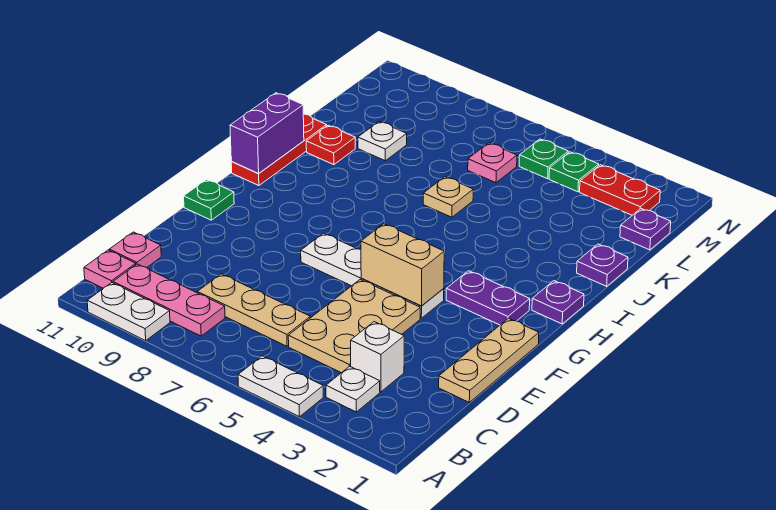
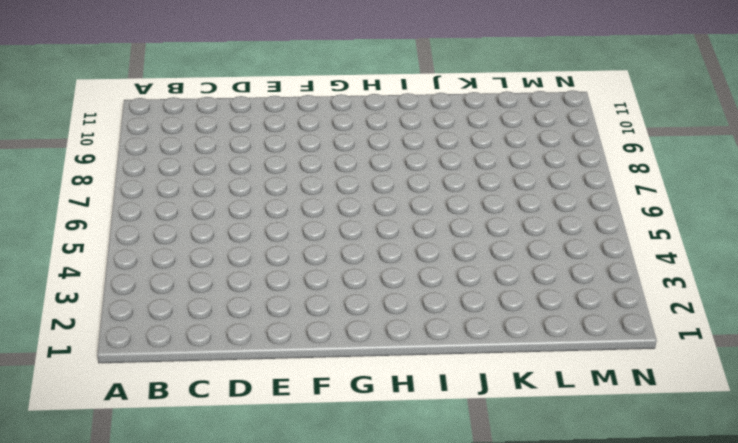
none -> white plate A4:A5 level 1
none -> white plate A9:A10 level 1
none -> white plate B3 level 1

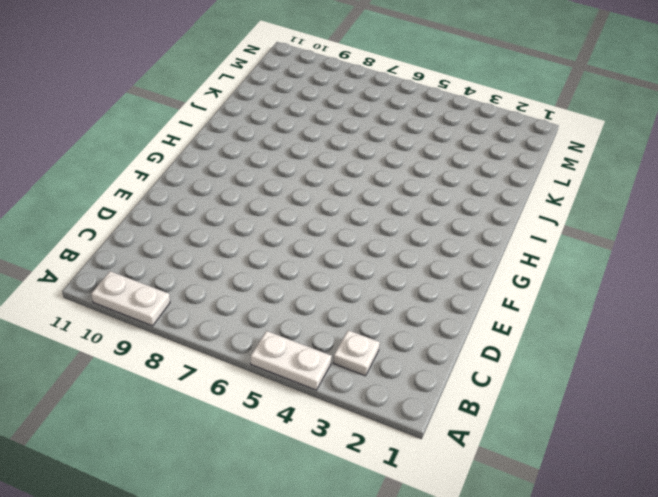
none -> pink plate B8:B10 level 1
none -> pink plate B11 level 1
none -> white brick C3 level 1

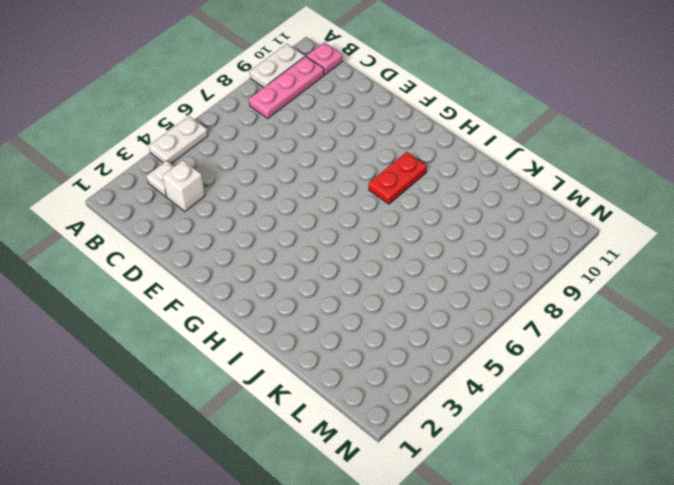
red plate H8:H9 level 1 -> red plate M2:M3 level 1
none -> tan plate C4:E5 level 1
none -> tan plate C6:C8 level 1
none -> pink plate C11 level 1

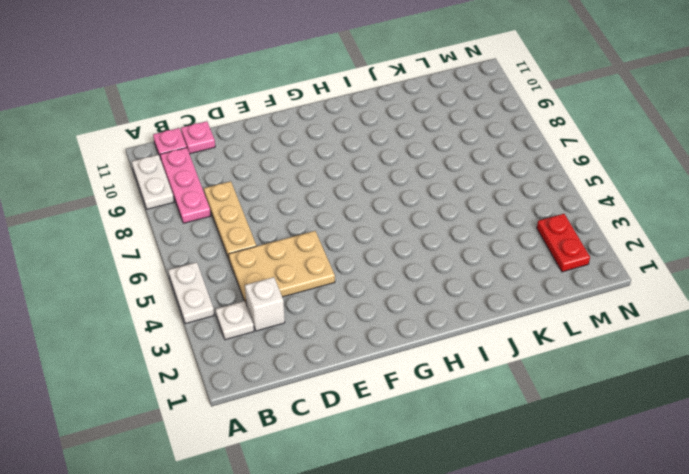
none -> tan plate D1:F1 level 1
none -> white plate F4:F7 level 1
none -> green plate F11 level 1

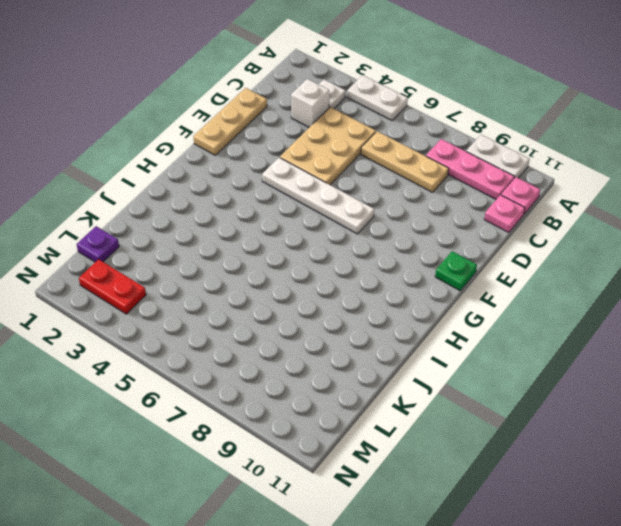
none -> purple plate G2:G3 level 1
none -> purple plate H1 level 1
none -> red plate H11:J11 level 1

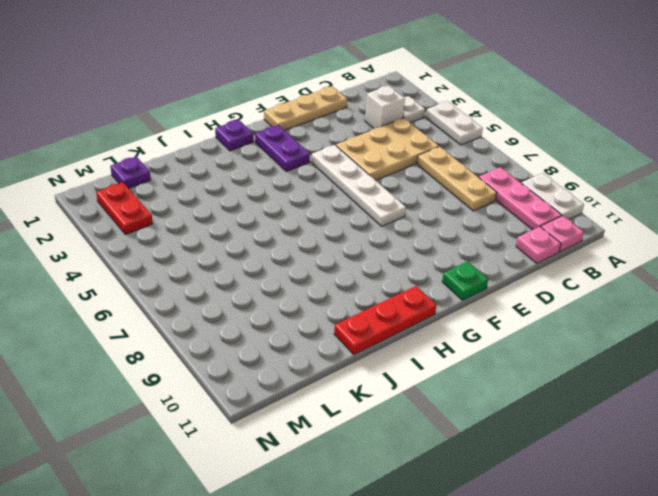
none -> purple plate J1 level 1
none -> tan plate J6 level 1
none -> red plate J10 level 1

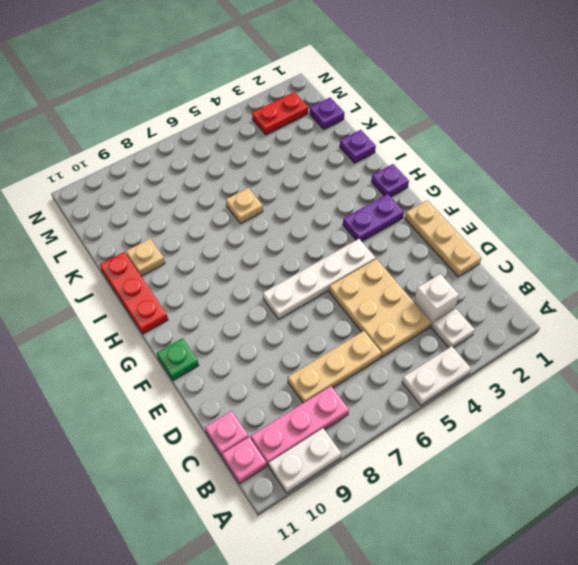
tan plate J10 level 1 -> red plate J10 level 1
none -> white plate K9 level 1
none -> pink plate L6 level 1
none -> green plate M4 level 1

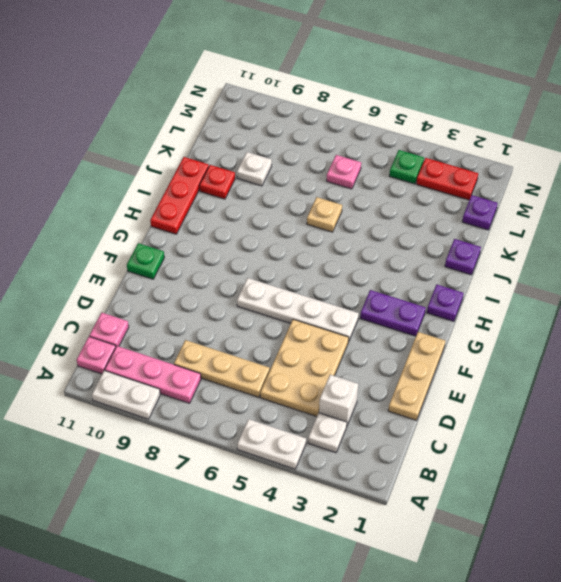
none -> green plate M5 level 1
none -> tan brick F4:F5 level 2
none -> purple brick H11:I11 level 2

